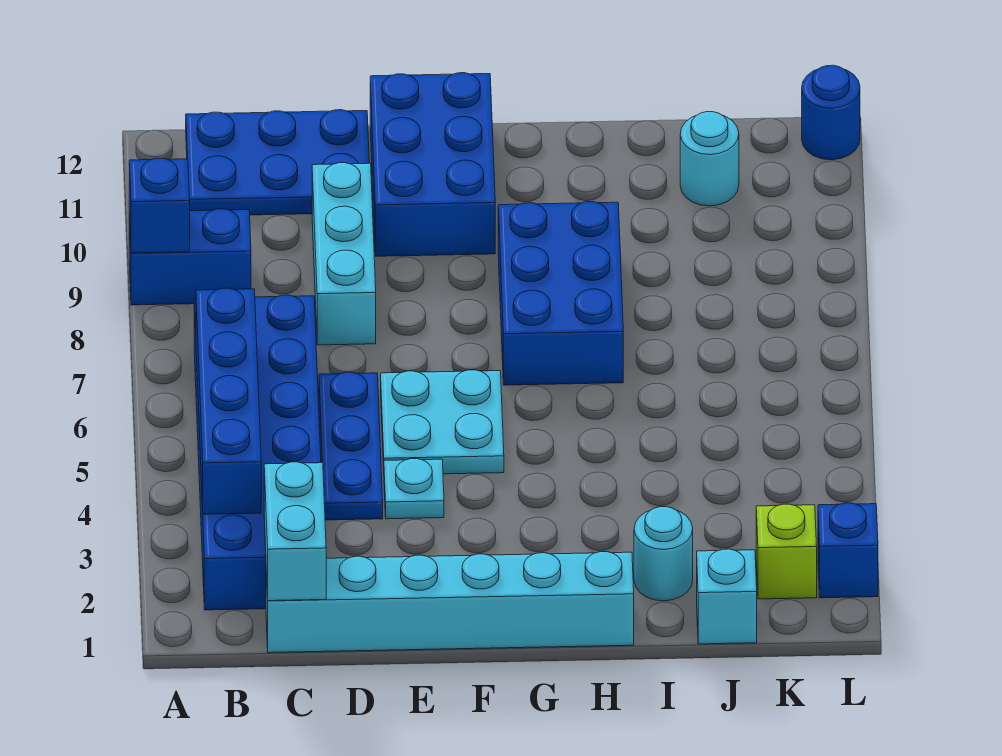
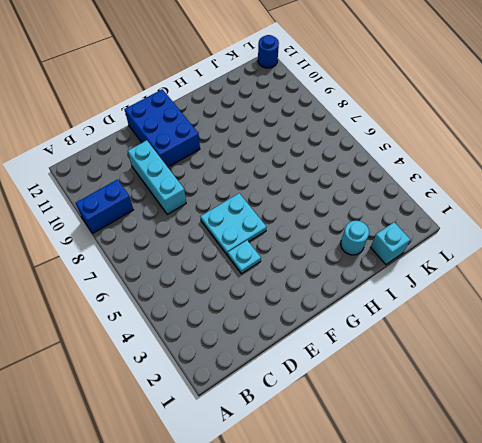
none -> blue brick B2:C7 level 1
none -> blue plate B11:D12 level 1
none -> cyan brick C1:H1 level 1

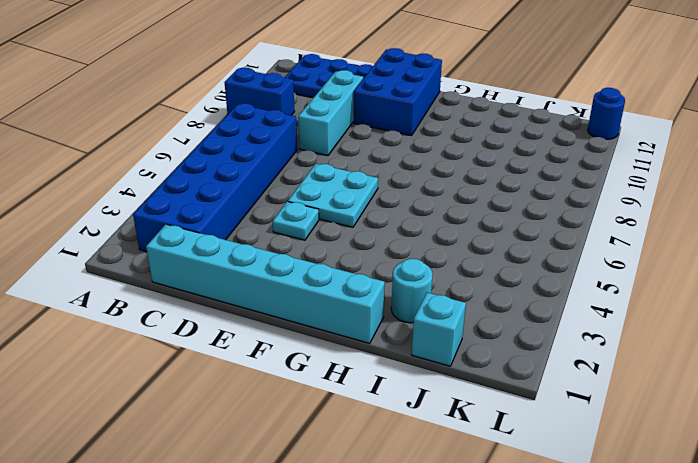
none -> blue plate D4:D6 level 1
none -> blue brick G7:H9 level 1
none -> cyan round brick J11 level 1

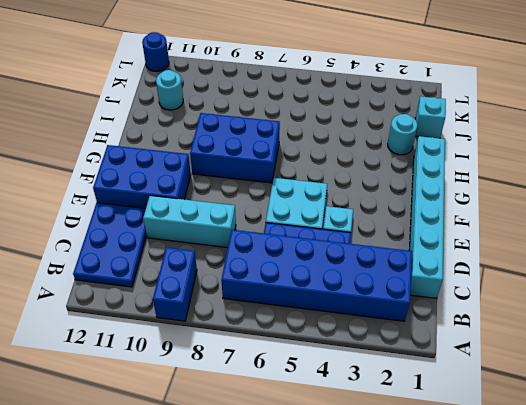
none -> lime brick K2 level 1
none -> blue brick L2 level 1
none -> blue brick A9 level 2

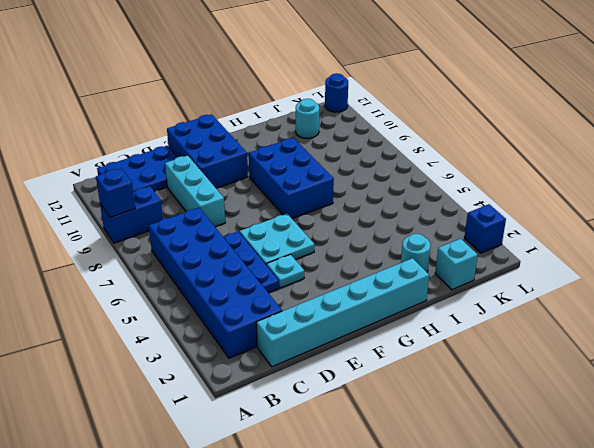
none -> lime brick K2 level 1
none -> blue brick B3:B6 level 2
none -> cyan brick C1:C2 level 2

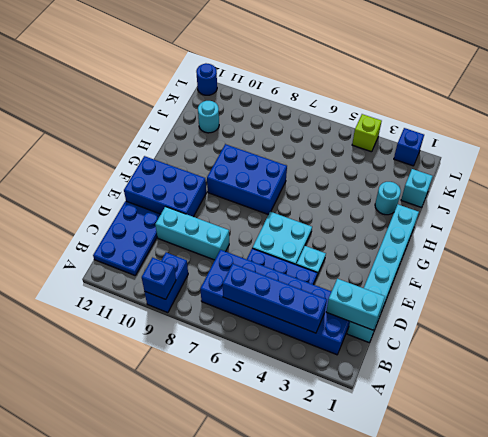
lime brick L4 level 1 -> lime brick K2 level 1

